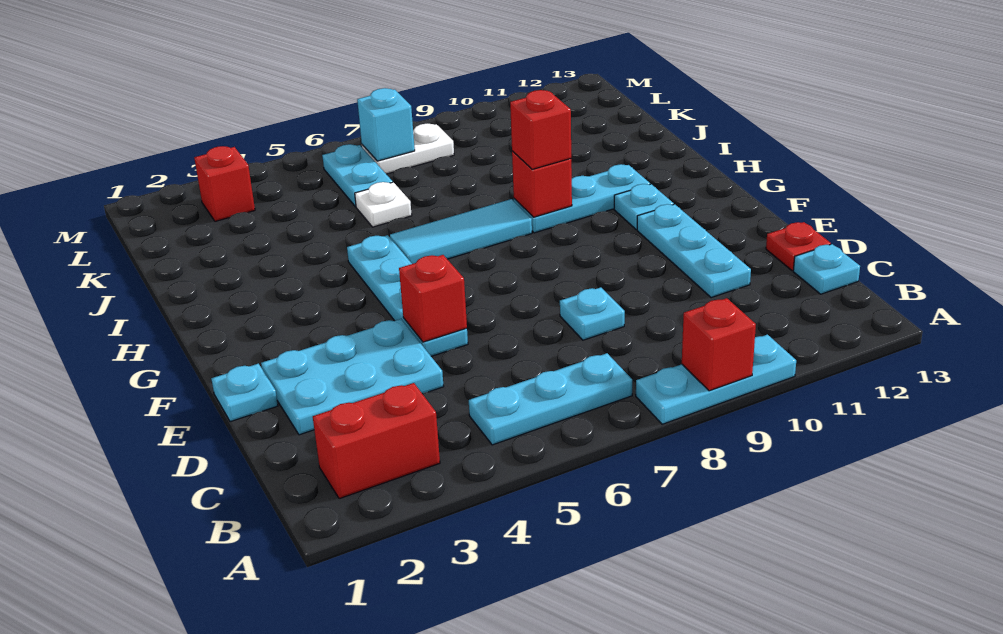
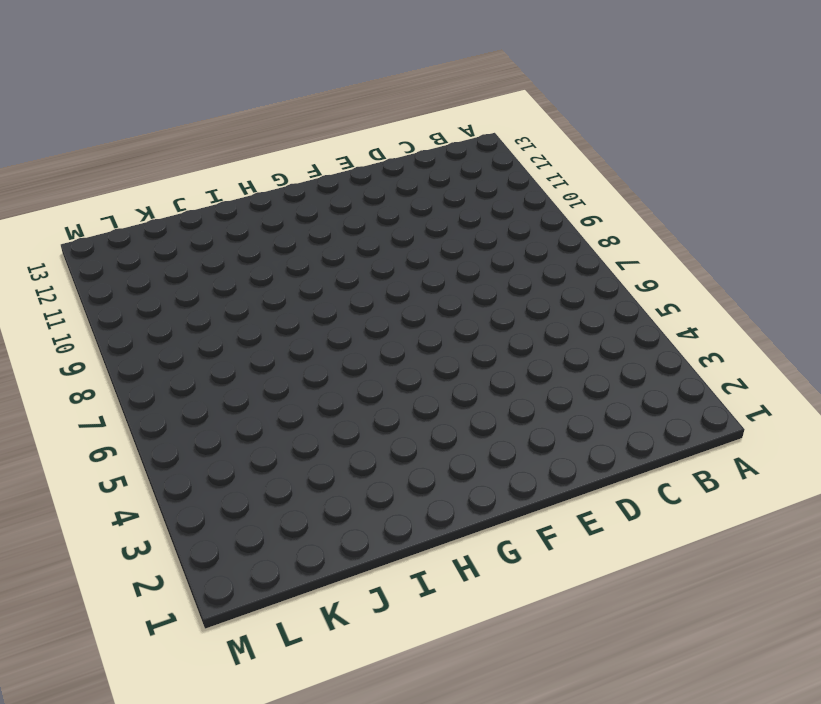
none -> cyan plate A8:A10 level 1
none -> red brick B2:B3 level 1
none -> cyan plate B5:B7 level 1

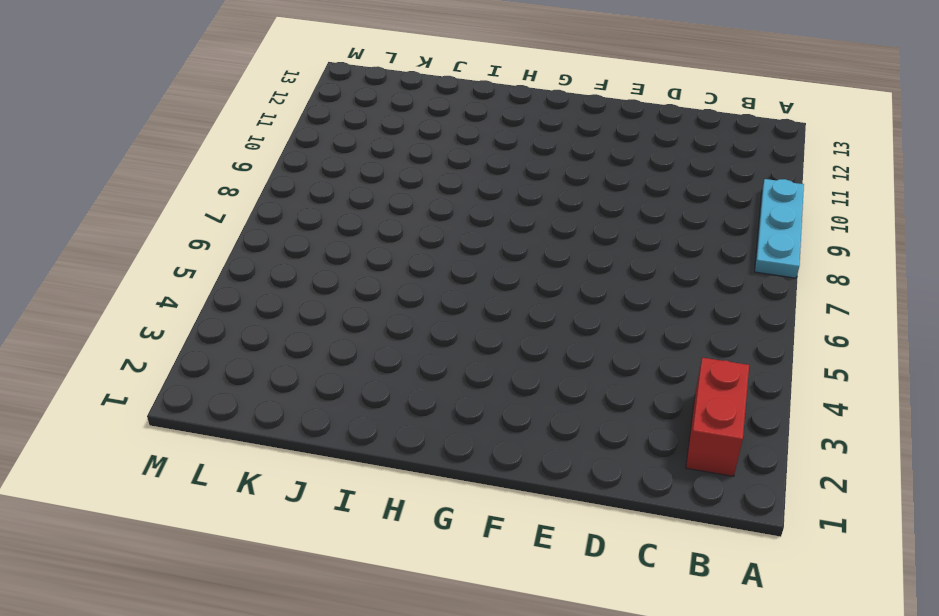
none -> cyan plate B5:B7 level 1
none -> cyan plate C13 level 1
none -> cyan plate D2:E4 level 1

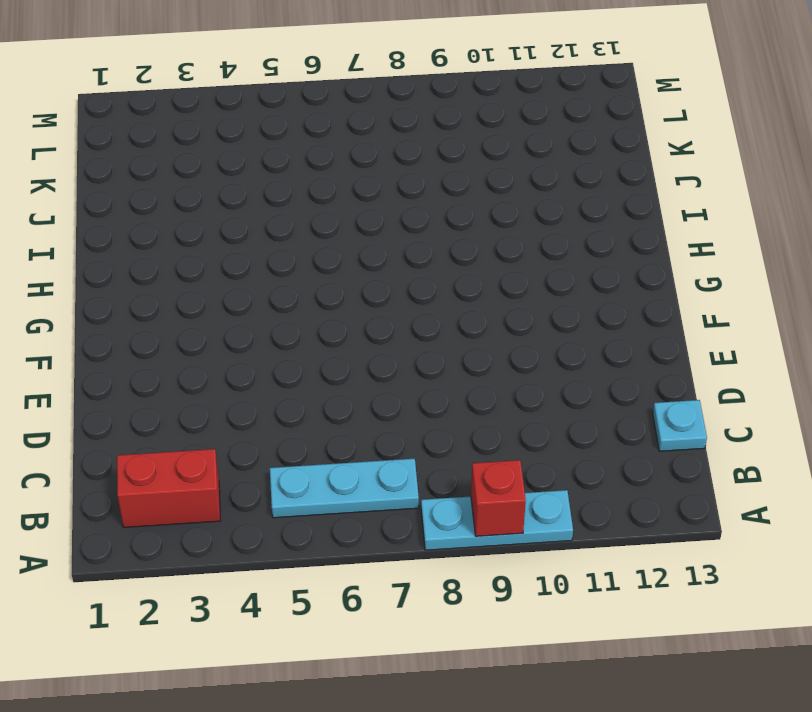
none -> cyan plate D2:E4 level 1
none -> cyan plate D8 level 1
none -> cyan plate D11:F11 level 1

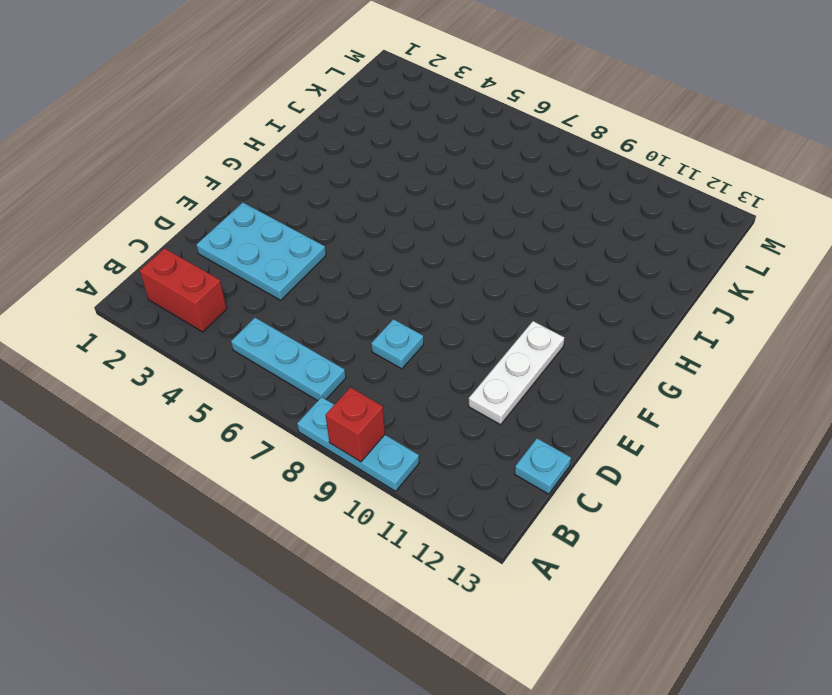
white plate D11:F11 level 1 -> cyan plate D11:F11 level 1
none -> red plate D13 level 1
none -> cyan plate E1 level 1
none -> cyan plate E5:H5 level 1

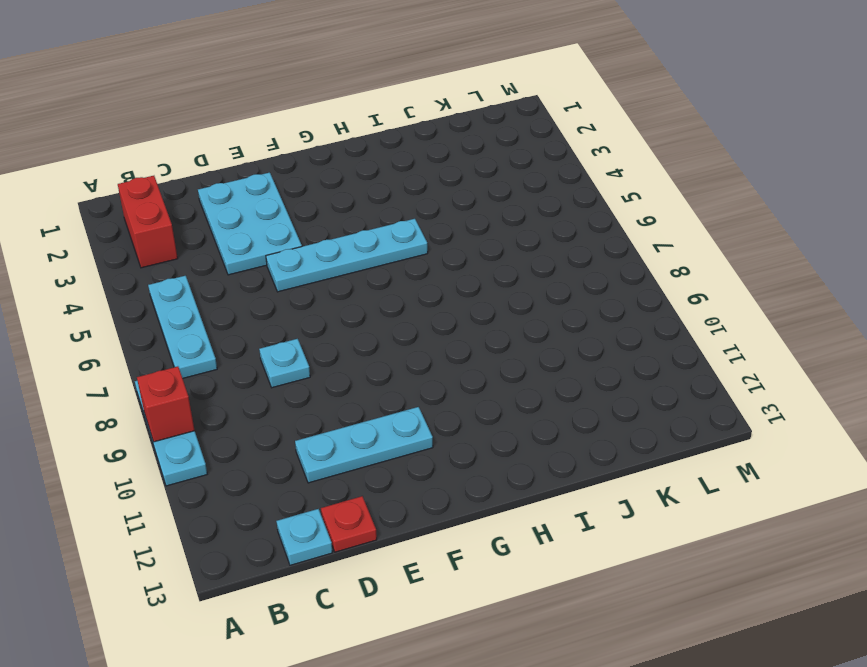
none -> cyan plate E1 level 1
none -> cyan plate G11 level 1
none -> cyan tile H6:H8 level 1

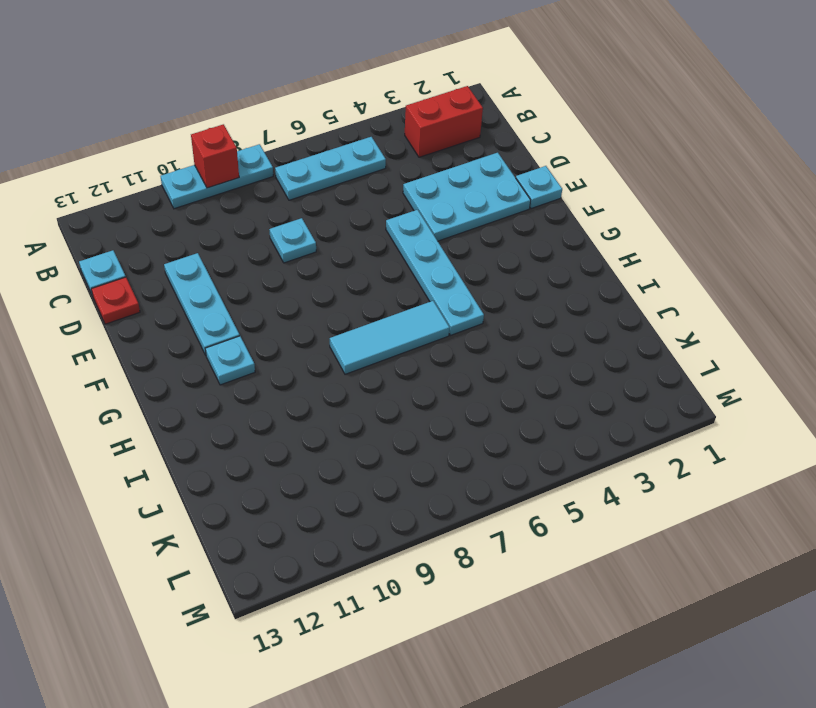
none -> cyan plate H9:H11 level 1
none -> white plate J6 level 1
none -> cyan plate K6:L6 level 1

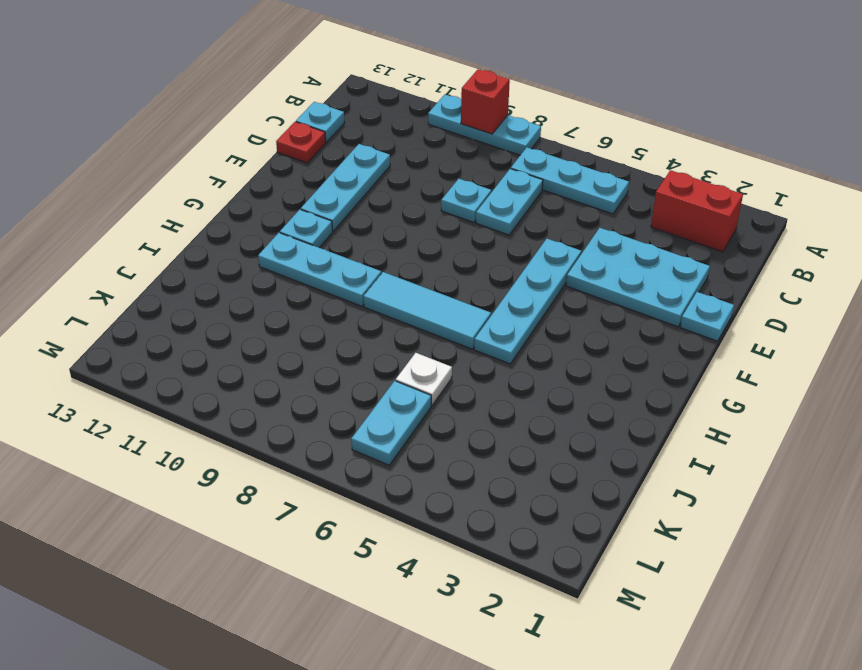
cyan plate C7:D7 level 1 -> none
none -> red brick L3 level 1
none -> white plate L7:L8 level 1
none -> red brick E5 level 2

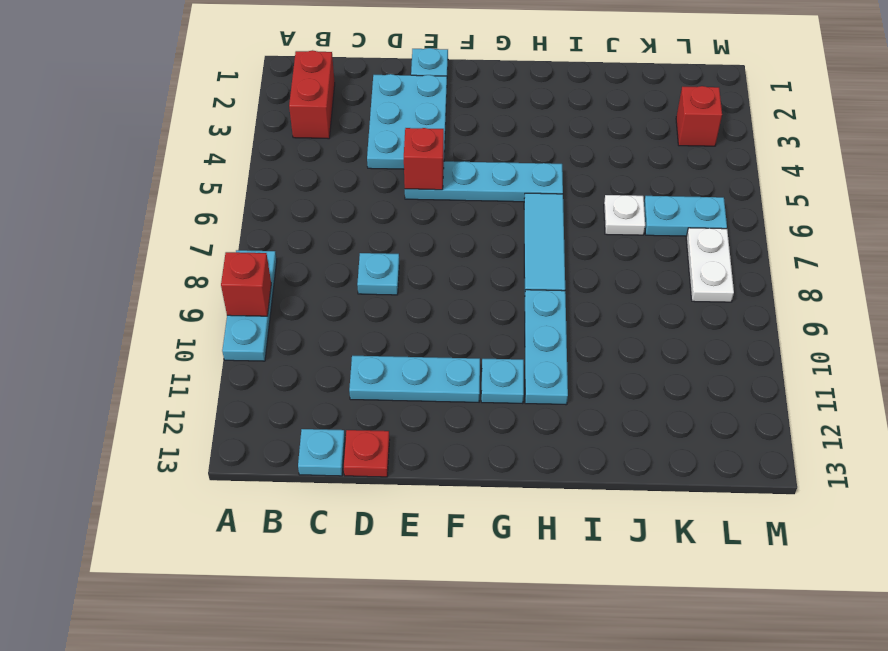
none -> cyan plate B5:B7 level 1
none -> red brick H9 level 2
none -> cyan brick L7 level 2

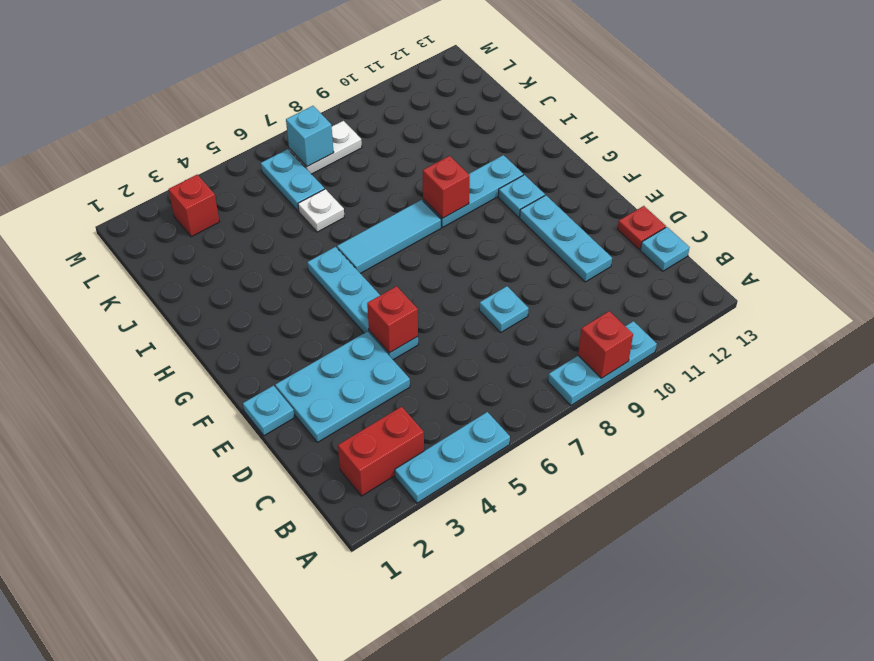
cyan plate A3:A5 level 1 -> cyan plate B5:B7 level 1
none -> red brick H9 level 3

